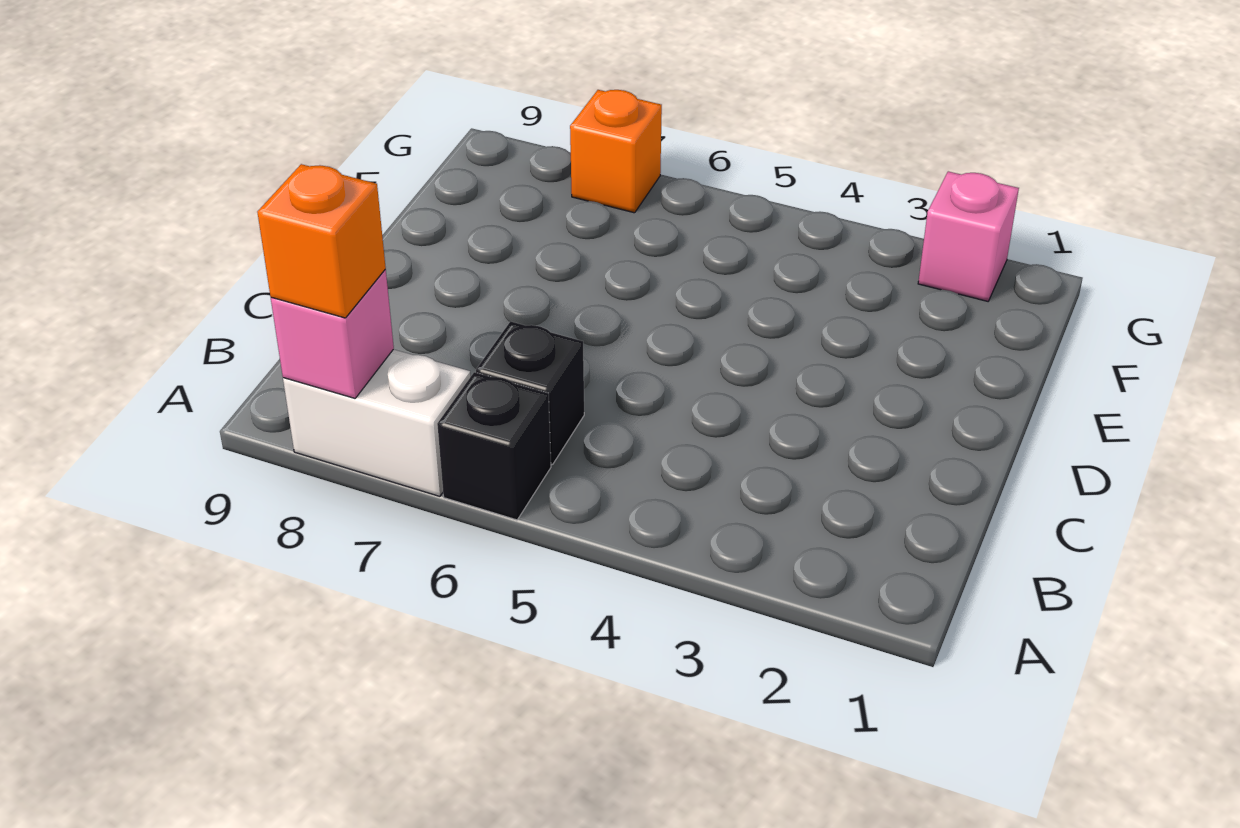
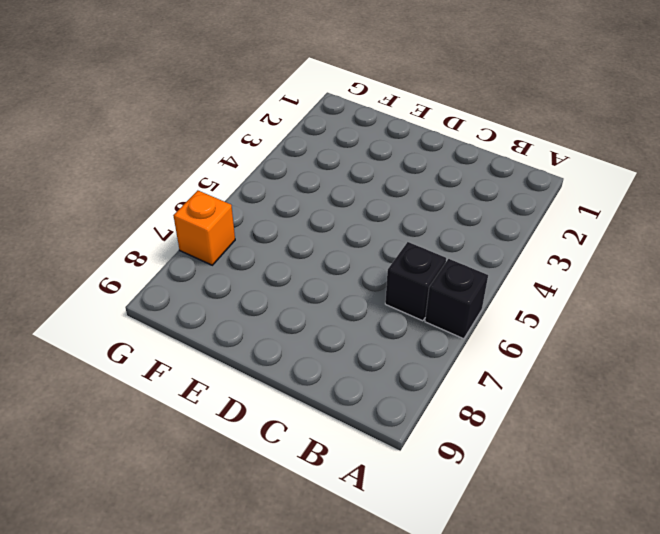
none -> white brick A7:A8 level 1
none -> pink brick G2 level 1

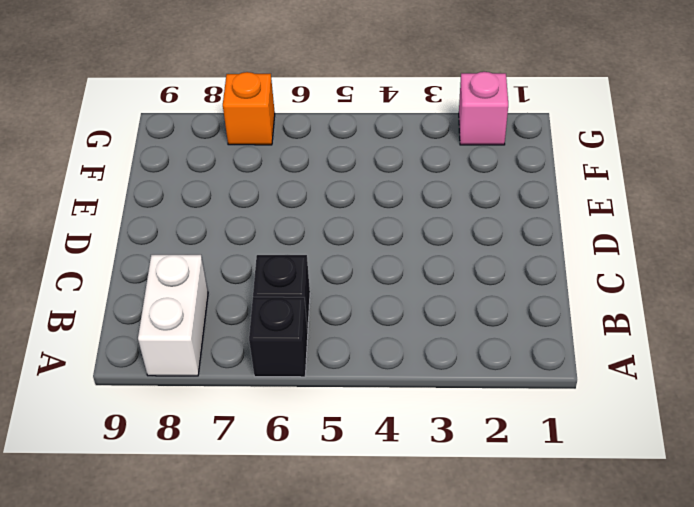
white brick A8:B8 level 1 -> white brick A7:A8 level 1
none -> pink brick A8 level 2
none -> orange brick A8 level 3

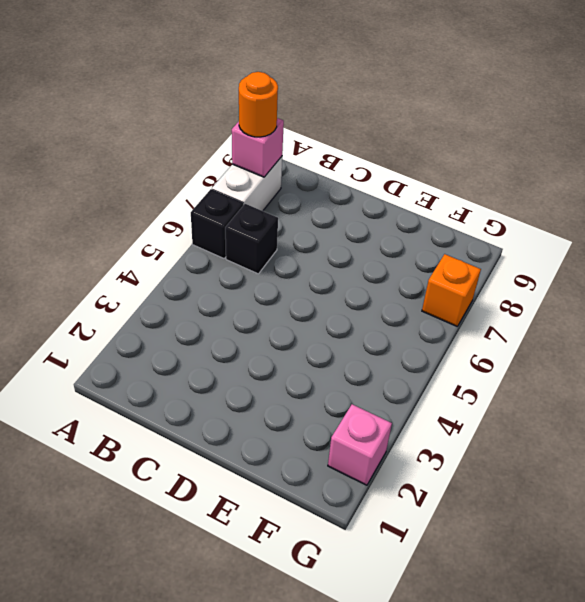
orange round brick A8 level 3 -> orange brick A8 level 3

